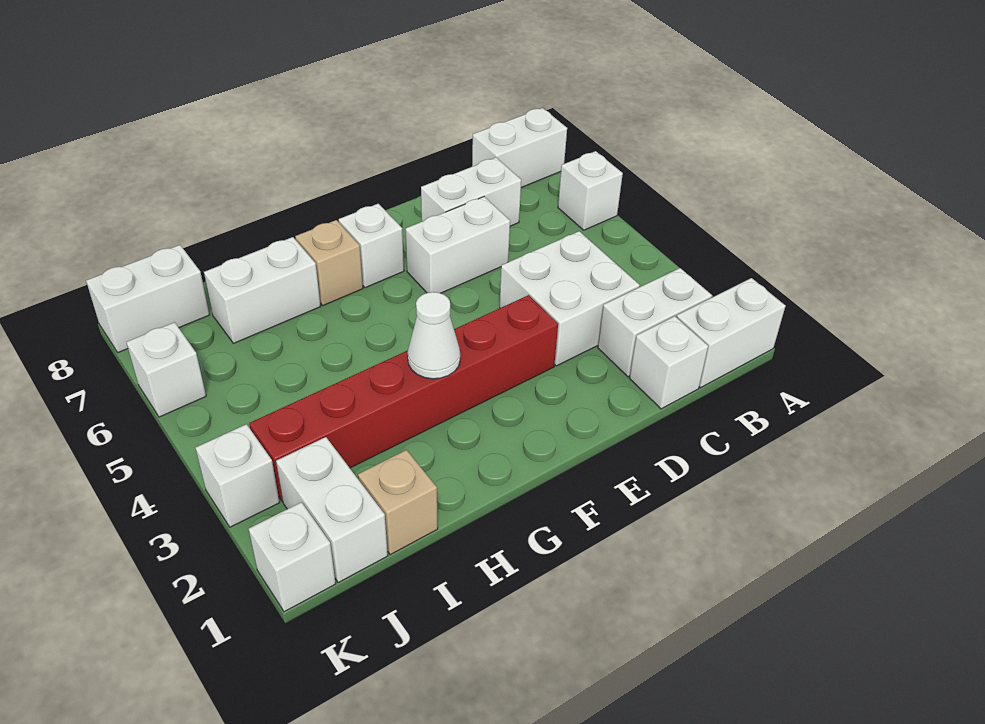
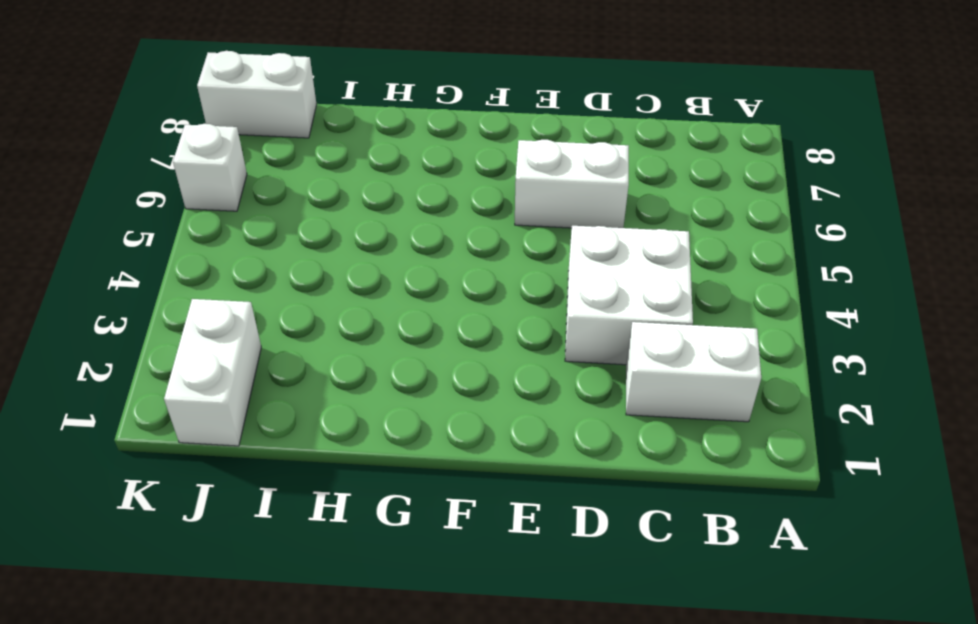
none -> white brick A1:B1 level 1
none -> white brick A6 level 1
none -> white brick A8:B8 level 1

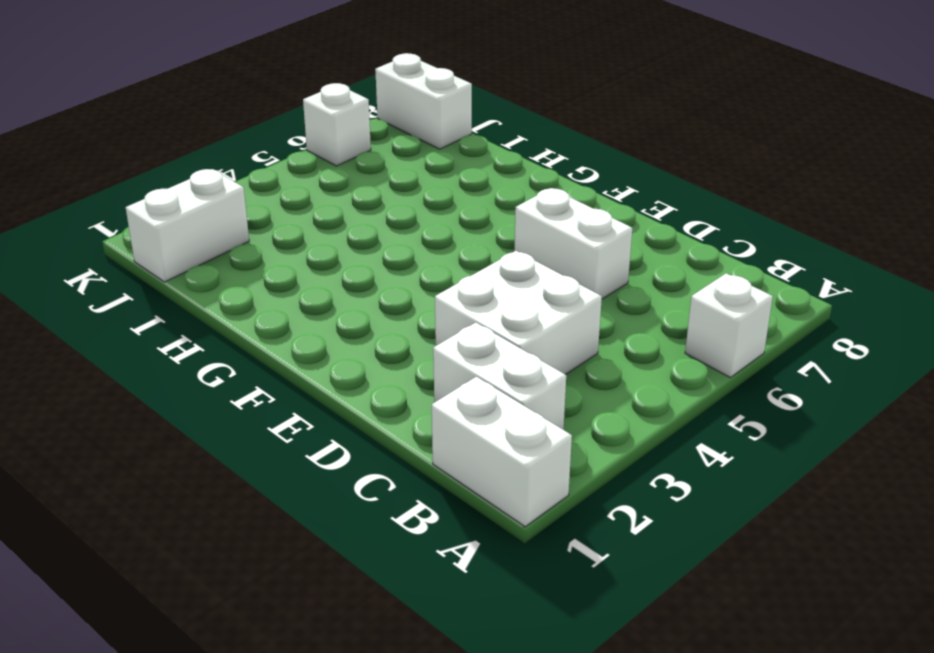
none -> white brick A8:B8 level 1
none -> white brick C1 level 1
none -> white brick C7:D7 level 1

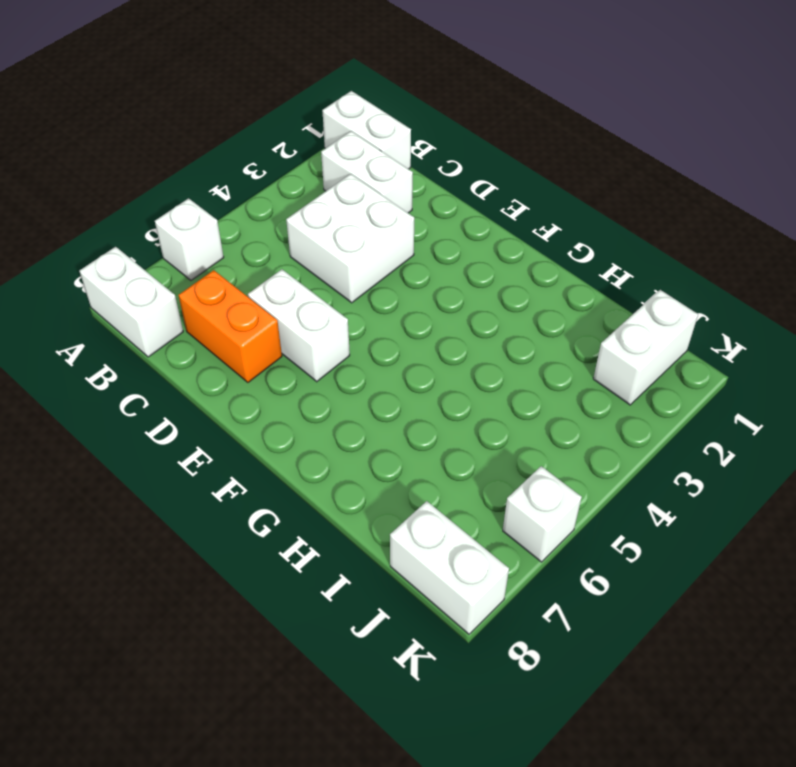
orange brick C7:D7 level 1 -> white brick C7:D7 level 1
none -> white brick C1 level 1
none -> red brick E3:J3 level 1
none -> white brick F7 level 1

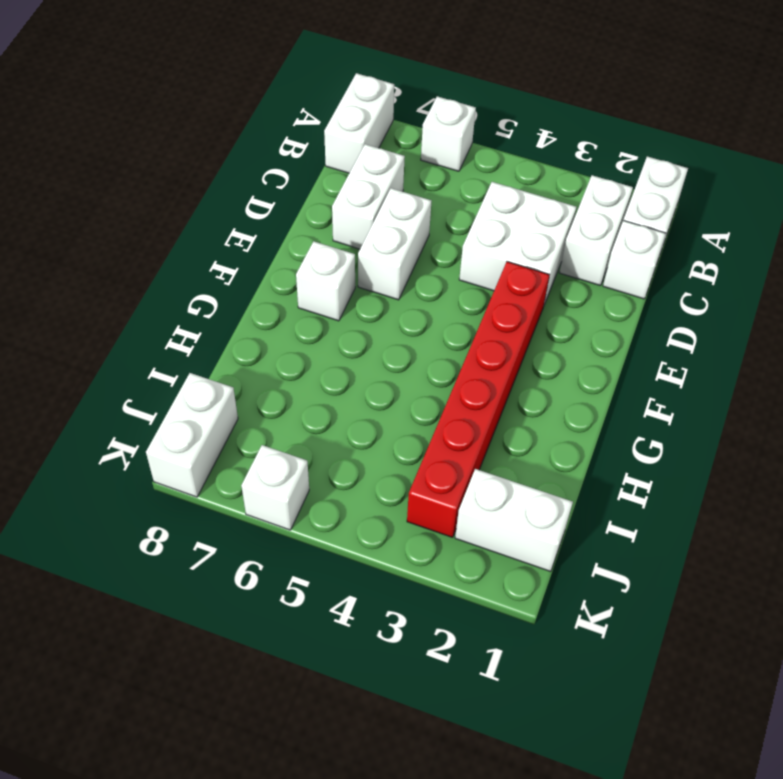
none -> tan brick G7 level 1
none -> white brick H7:I7 level 1
none -> tan brick I1 level 1

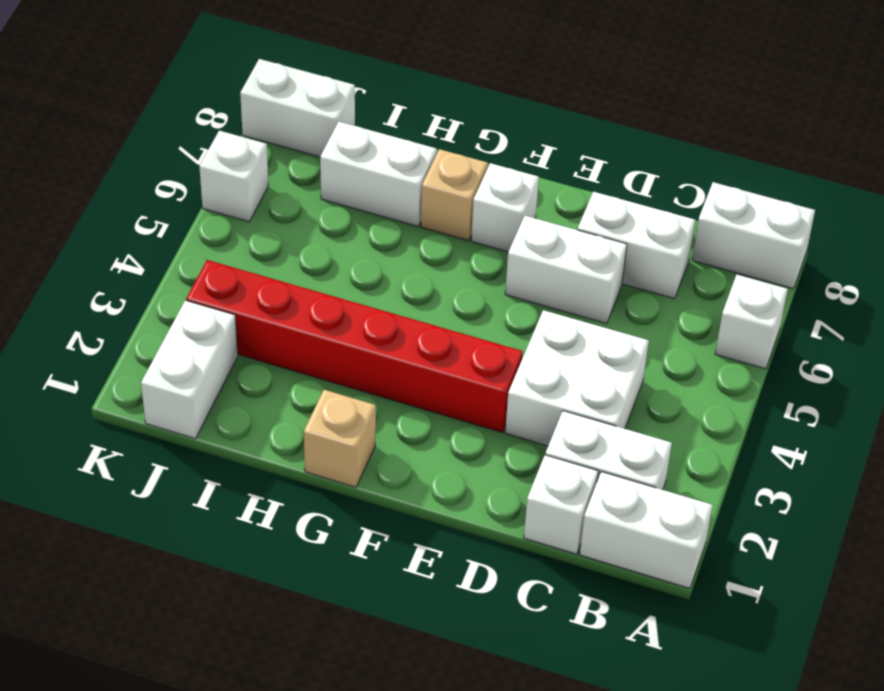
tan brick G1 level 1 -> tan brick I1 level 1
none -> white brick K1 level 1
none -> white brick K3 level 1
none -> white cone G3 level 2

